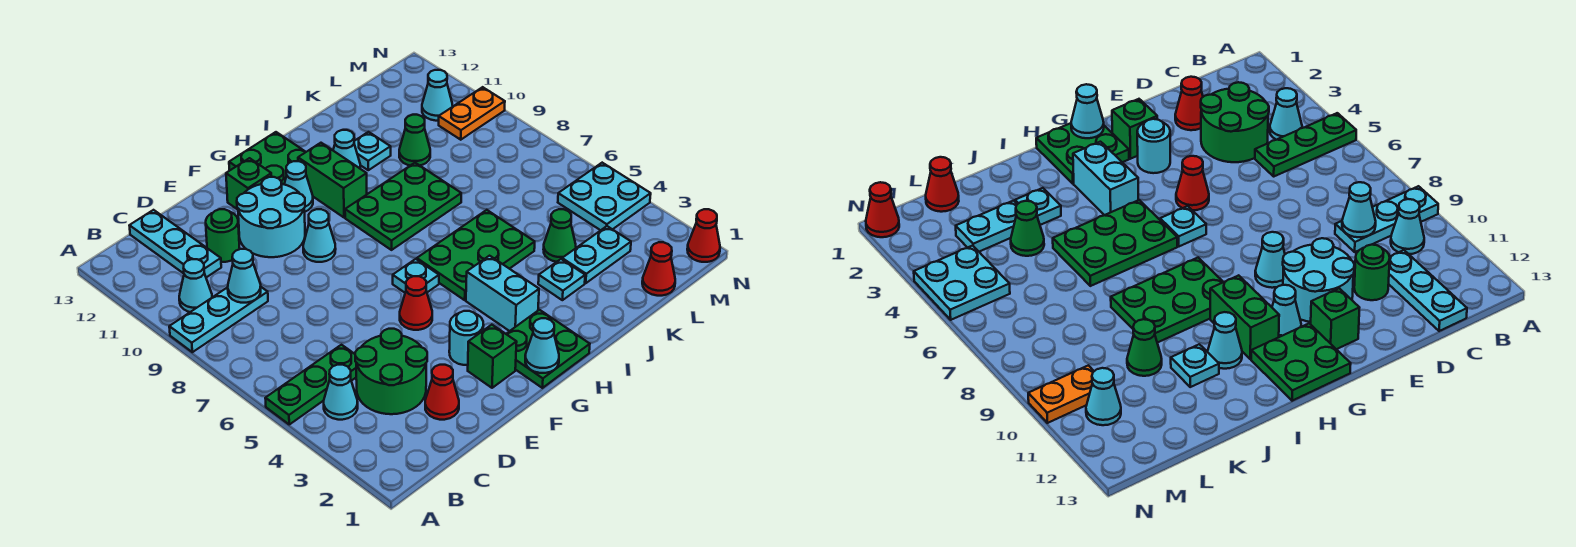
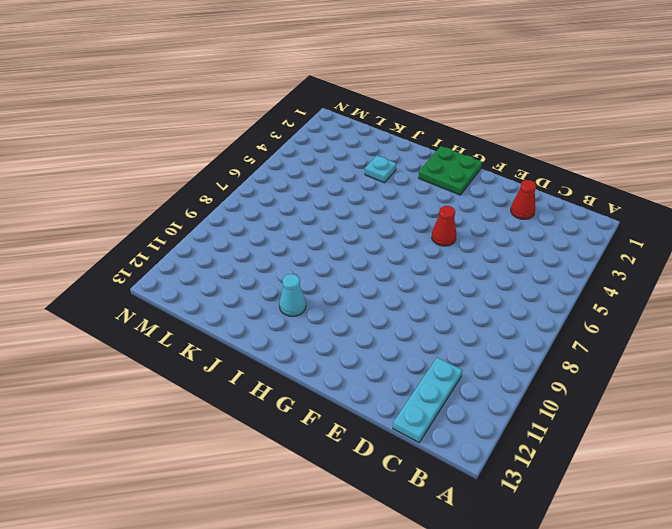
none -> green plate A5:C5 level 1
none -> cyan plate A9:C9 level 1
none -> cyan cone B4 level 1
none -> cyan cone B10 level 1

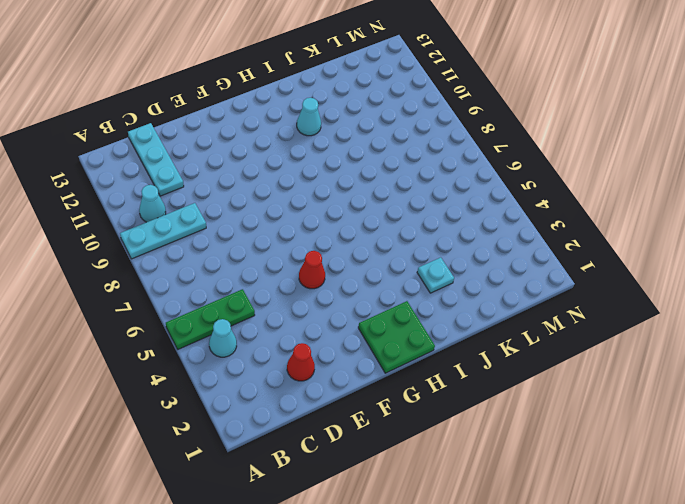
none -> green round brick C3:D4 level 1
none -> green round brick D11 level 1
none -> cyan round brick E10:F11 level 1
none -> green brick F2 level 1

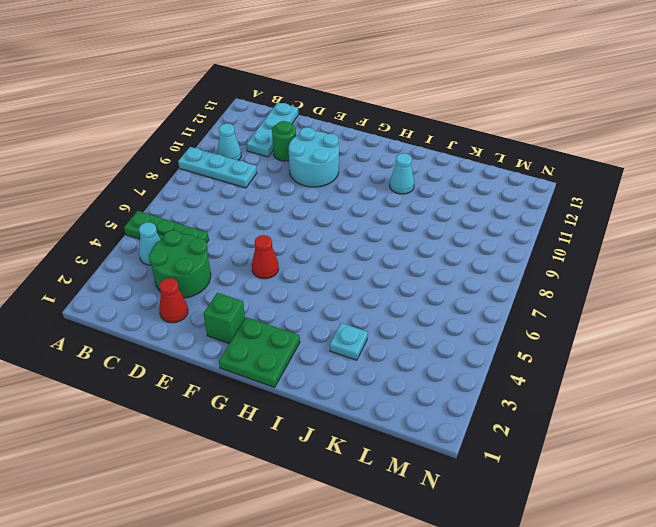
none -> cyan round brick F3 level 1
none -> cyan cone F9 level 1
none -> green brick F12 level 1
none -> cyan plate G6 level 1

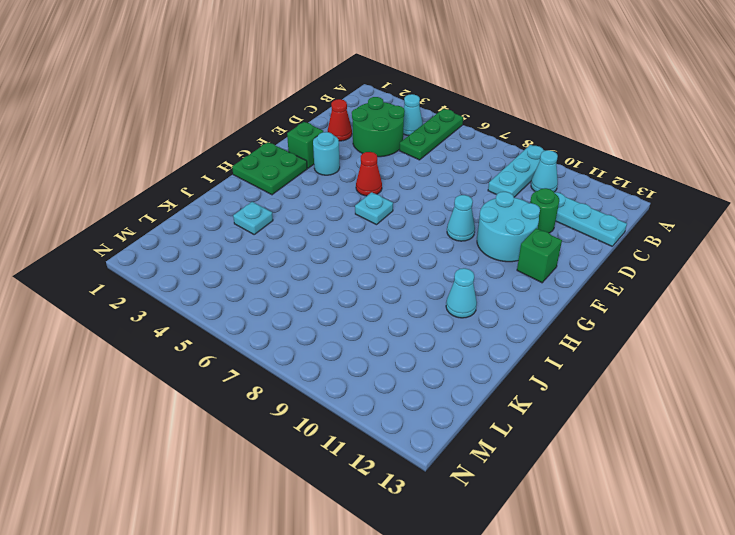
none -> cyan cone G11 level 1
none -> green plate G12:H13 level 1
none -> cyan brick H3:H4 level 1
none -> green plate H5:J6 level 1

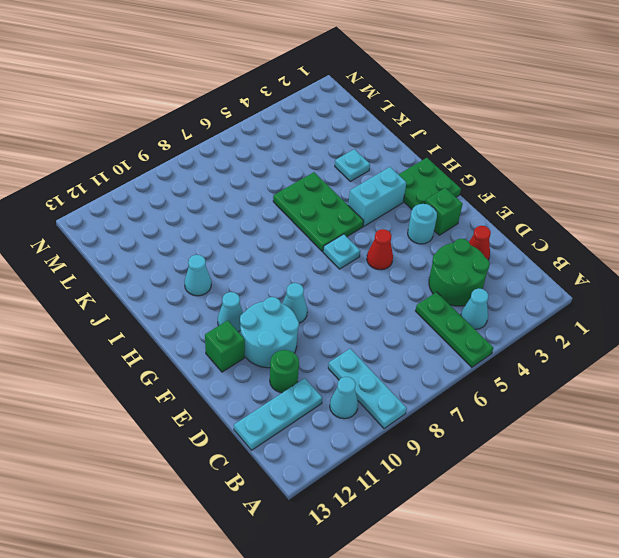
none -> green plate G12:H13 level 1
none -> green plate H8:J9 level 1
none -> green brick H10:H11 level 1
none -> cyan plate J11 level 1

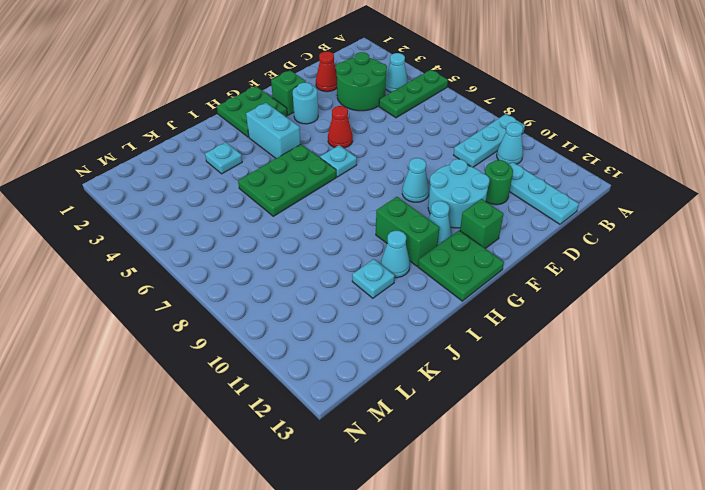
none -> green plate H8:J9 level 1
none -> cyan plate K3:L3 level 1
none -> green cone K4 level 1
none -> green cone K10 level 1

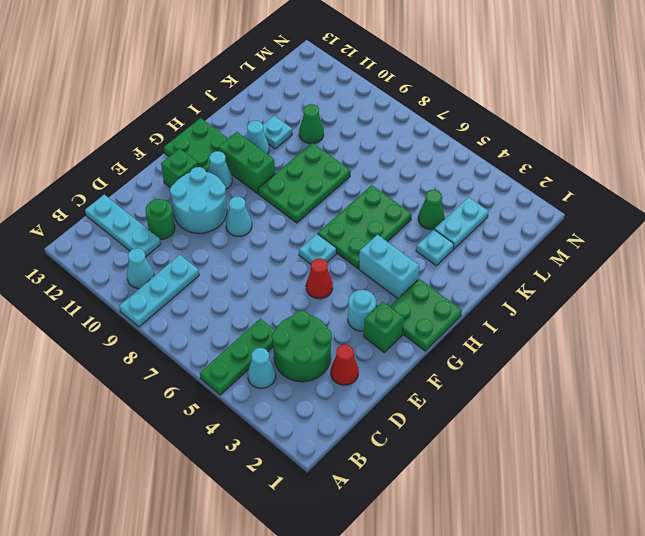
none -> red cone L1 level 1
none -> cyan plate M4:N5 level 1
none -> orange plate M10:N10 level 1
none -> cyan cone M11 level 1

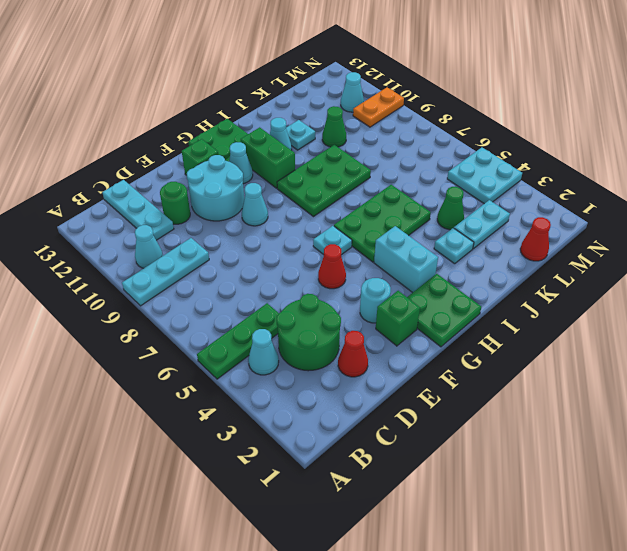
none -> red cone N1 level 1
none -> cyan cone C9 level 2
none -> cyan cone G1 level 2

